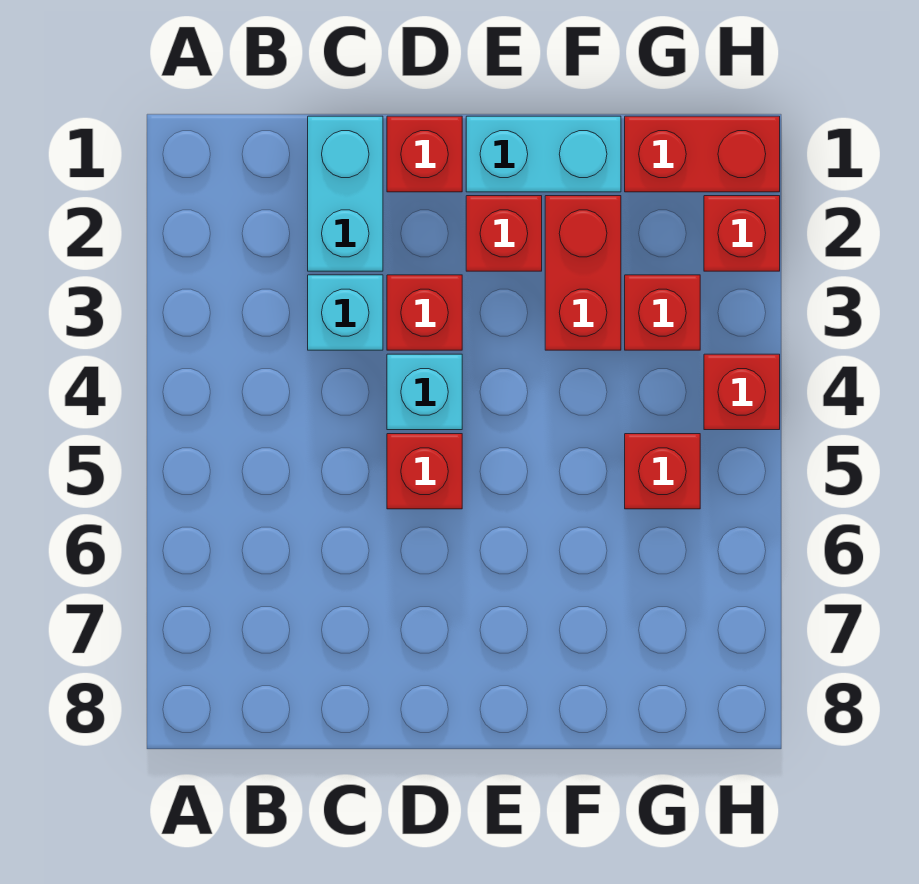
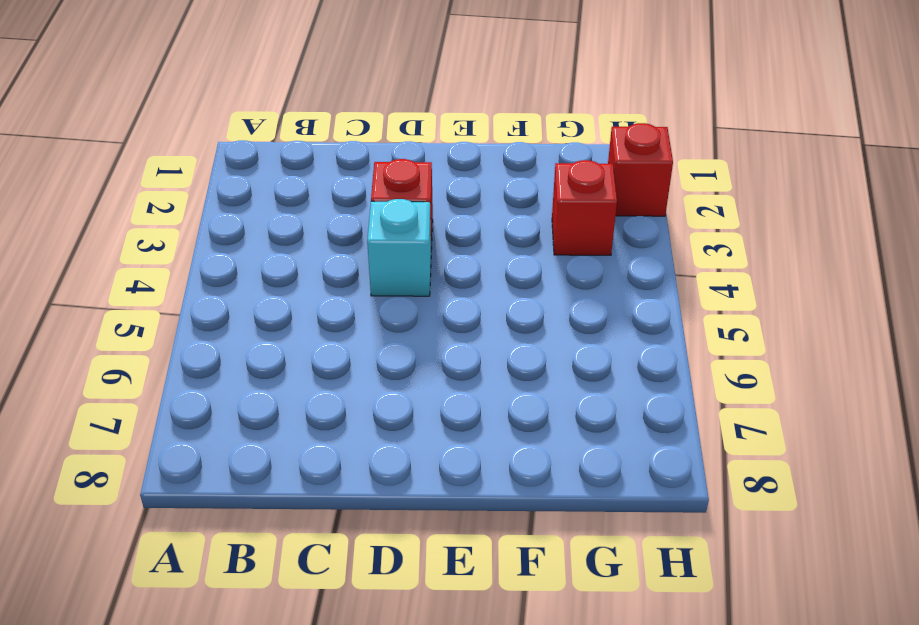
none -> cyan brick C1:C2 level 1
none -> cyan brick C3 level 1
none -> red brick D1 level 1

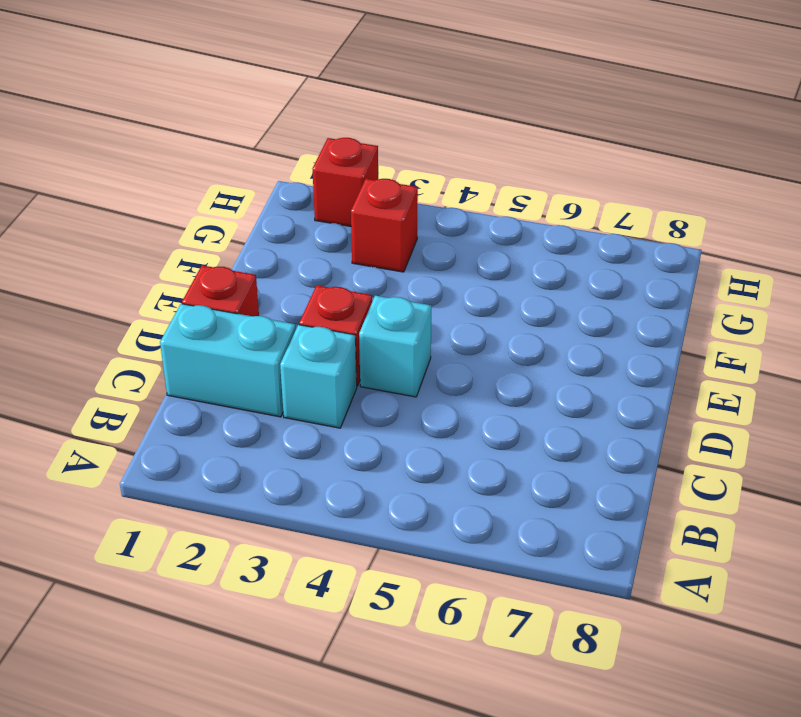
none -> red brick D5 level 1
none -> cyan brick E1:F1 level 1
none -> red brick E2 level 1

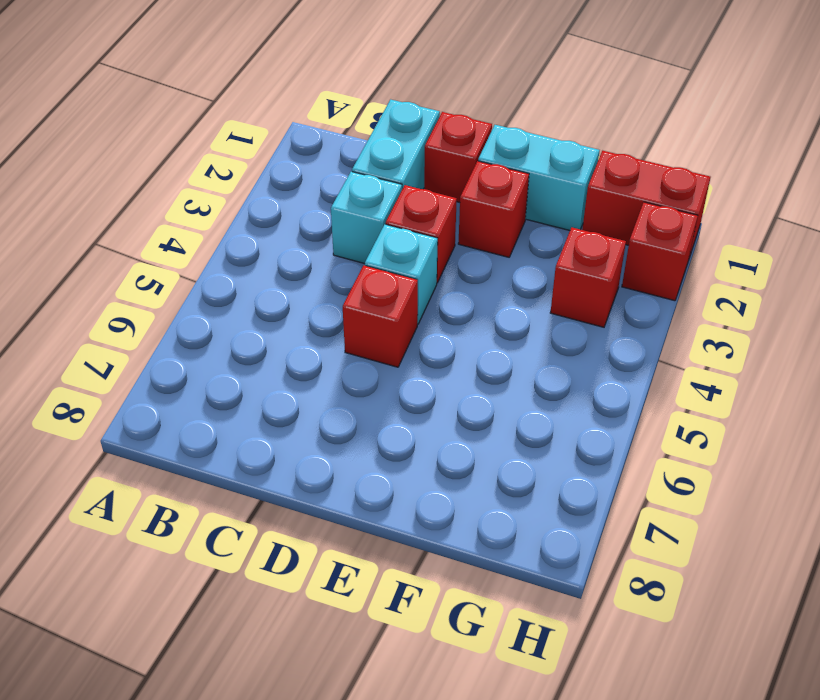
none -> red brick F2:F3 level 1
none -> red brick G5 level 1
none -> red brick H4 level 1

